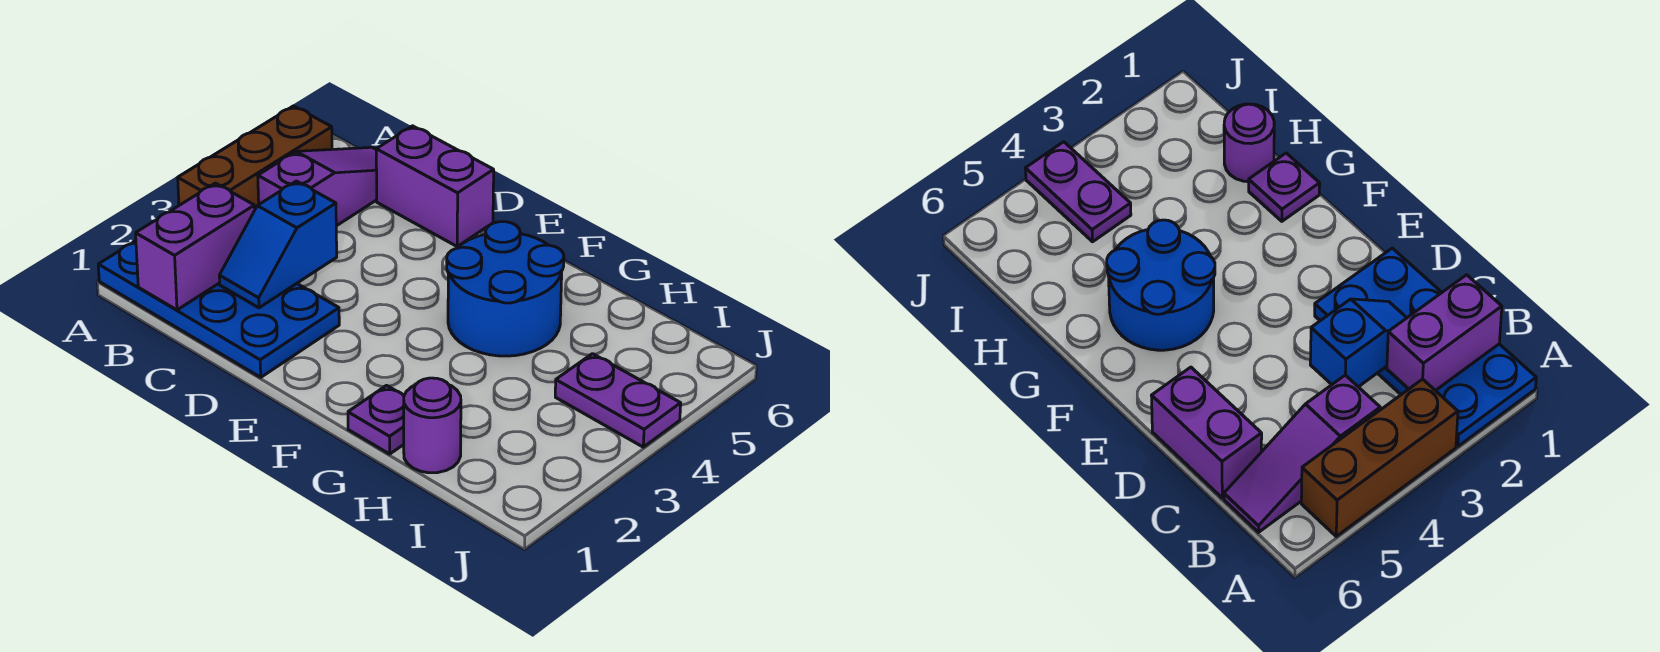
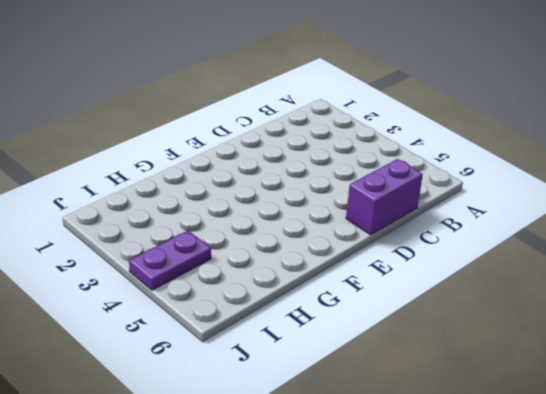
none -> blue plate A1:D2 level 1
none -> brown brick A3:A5 level 1

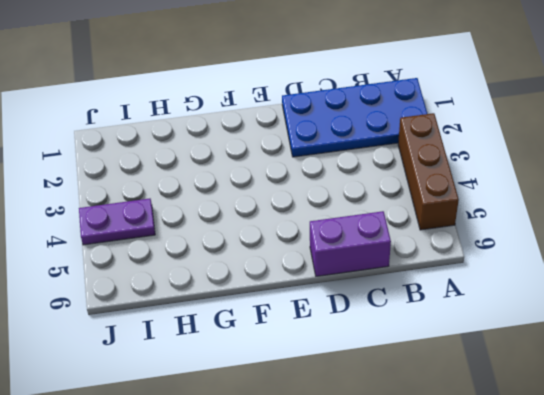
none -> purple slope B4:B6 level 1 top 4
none -> blue round brick F4:G5 level 1

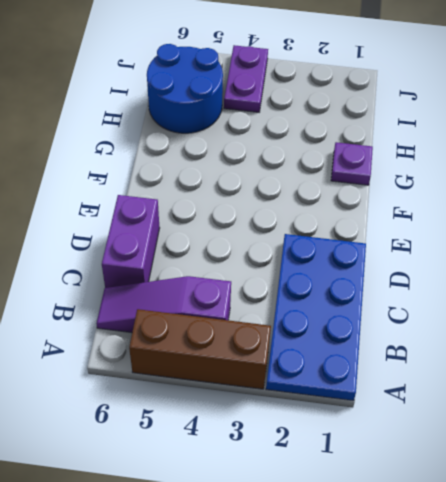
blue round brick H5:I6 level 1 -> blue round brick F4:G5 level 1
none -> purple round brick H1 level 1
none -> purple brick B1:B2 level 2

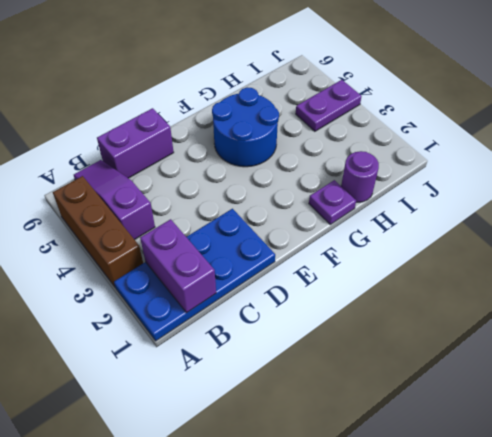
none -> blue slope C2:C3 level 2 top 3

